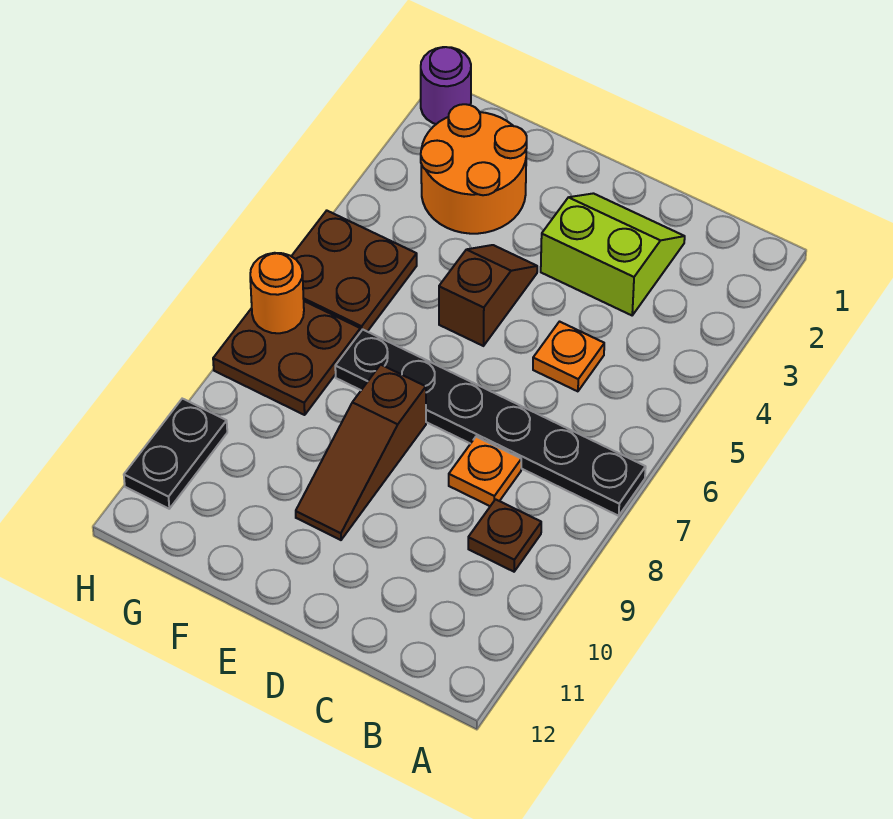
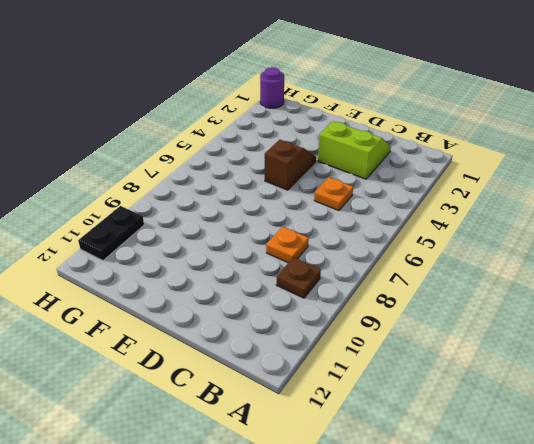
none -> black plate A7:F7 level 1
none -> brown slope E8:E10 level 1 top 8
none -> orange round brick F2:G3 level 1

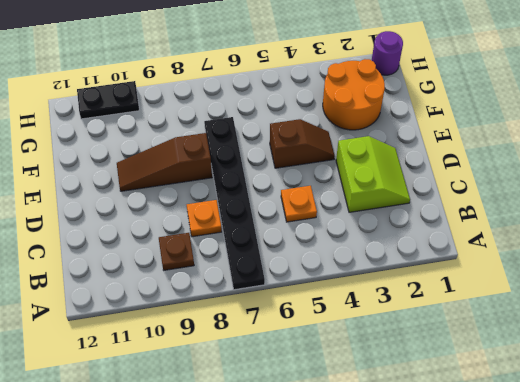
none -> brown plate G5:H6 level 1
none -> brown plate G7:H8 level 1
none -> orange round brick H7 level 2

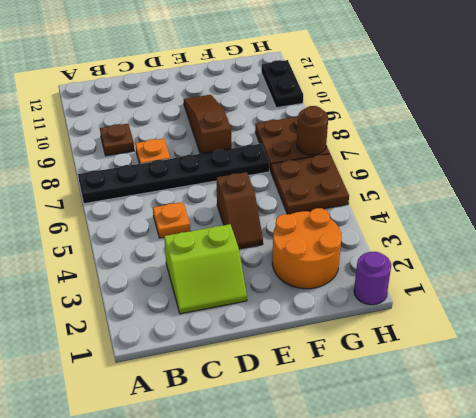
brown round brick H7 level 2 -> orange round brick H7 level 2

